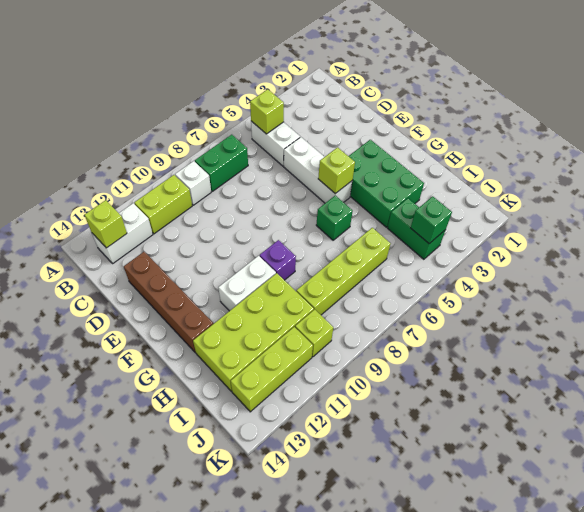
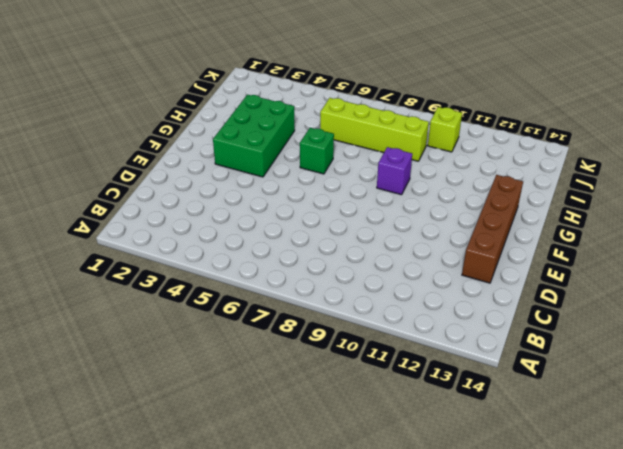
none -> white brick B5:C5 level 1
none -> green brick B7:B8 level 1
none -> white brick B9 level 1

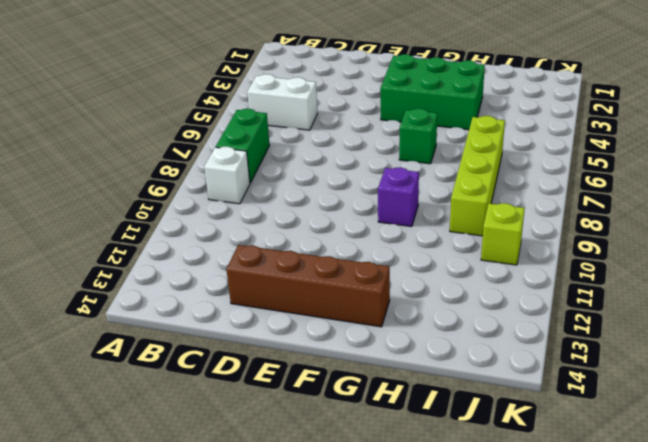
none -> lime brick B10:B11 level 1
none -> white brick B12:B13 level 1
none -> white brick D5:F5 level 1

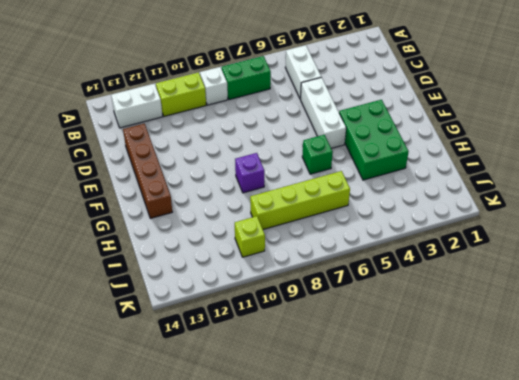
none -> white brick G10:G11 level 1
none -> lime brick H10:I13 level 1
none -> green brick I4:J4 level 1

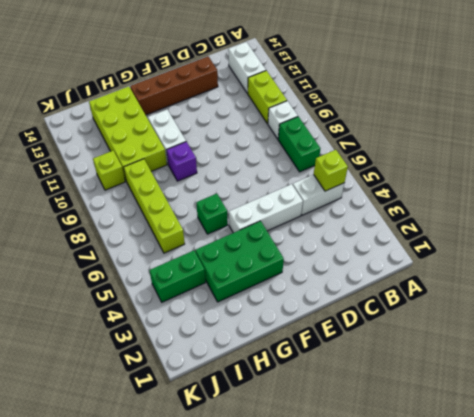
none -> lime brick J11:J13 level 1
none -> lime brick B13 level 2
none -> lime brick F5 level 2

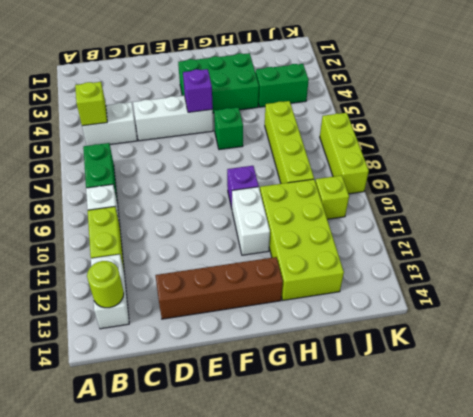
lime round brick B13 level 2 -> lime brick B13 level 2
purple brick F5 level 2 -> lime brick F5 level 2
lime brick K7:K9 level 1 -> lime brick J11:J13 level 1
none -> green brick J4 level 2

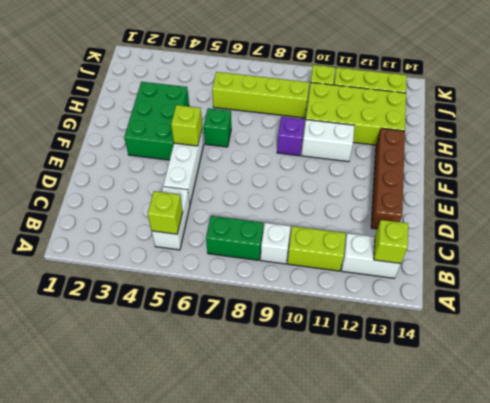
none -> green brick I4:J4 level 1
none -> green brick J4 level 2

